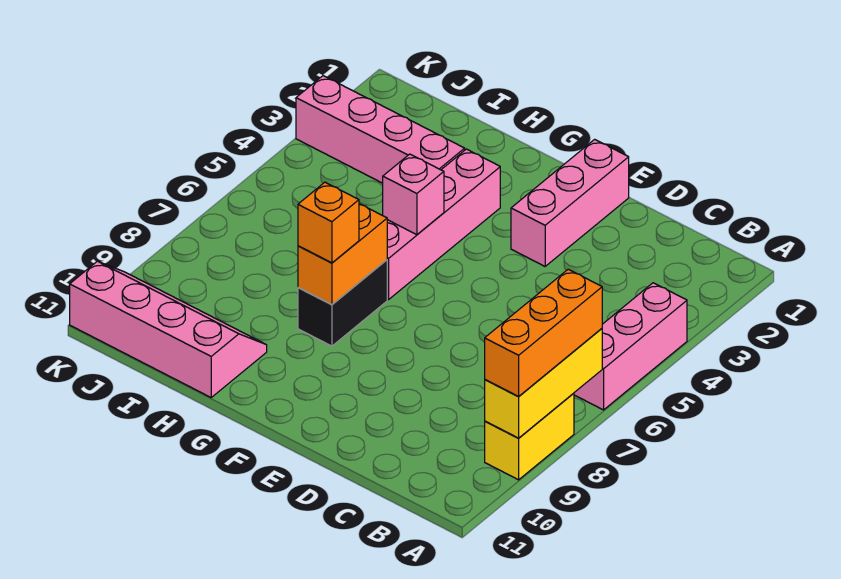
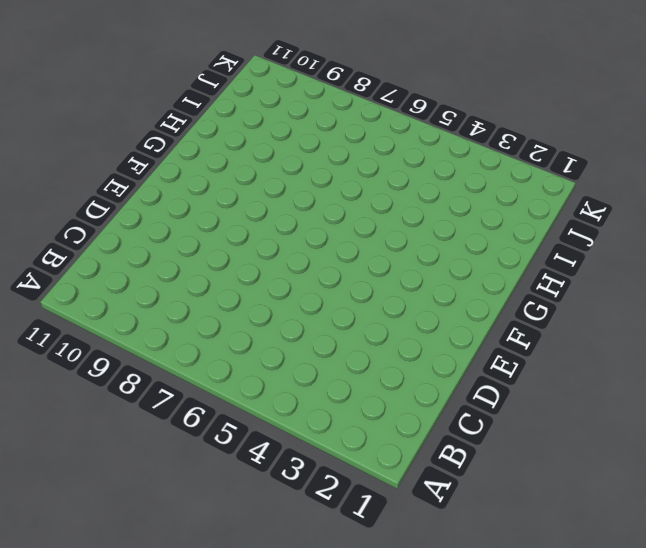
none -> pink brick A4:A6 level 1
none -> yellow brick A8:A9 level 1
none -> pink brick E1:E3 level 1

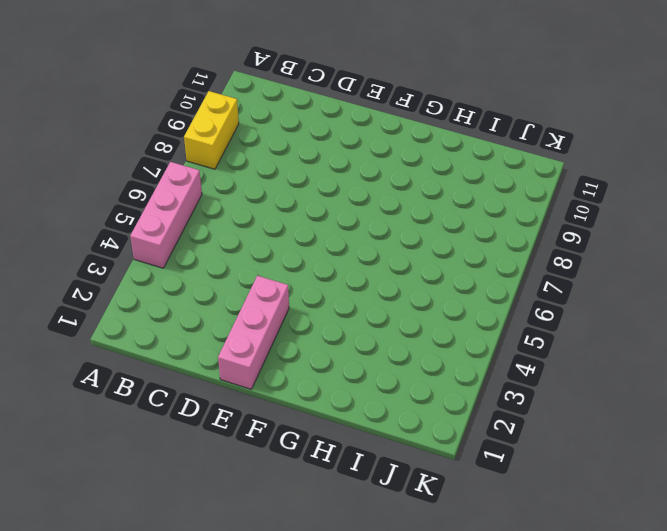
none -> pink brick G3:G6 level 1
none -> black brick G7:G8 level 1
none -> pink brick H3:K3 level 1

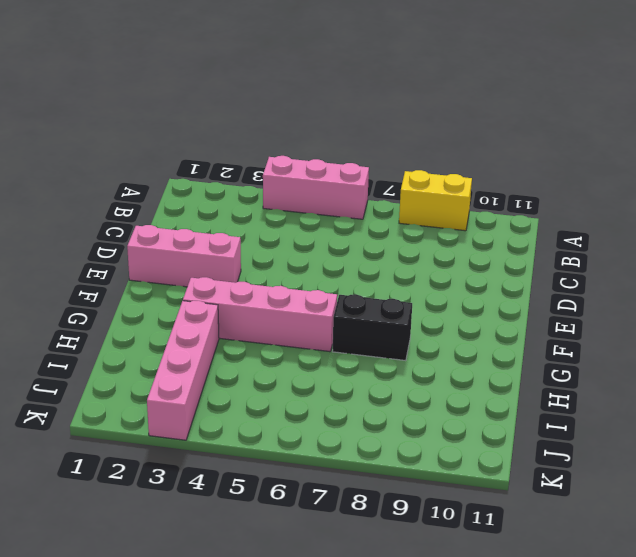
none -> pink slope H10:K11 level 1 top 11
none -> yellow brick A7:A9 level 2
none -> pink brick G5 level 2

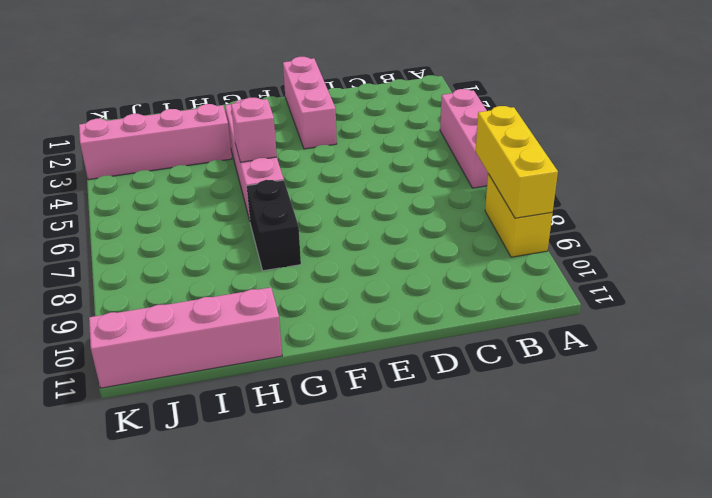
none -> orange brick G7:G8 level 2
none -> orange brick A7:A9 level 3
none -> orange brick G8 level 3

